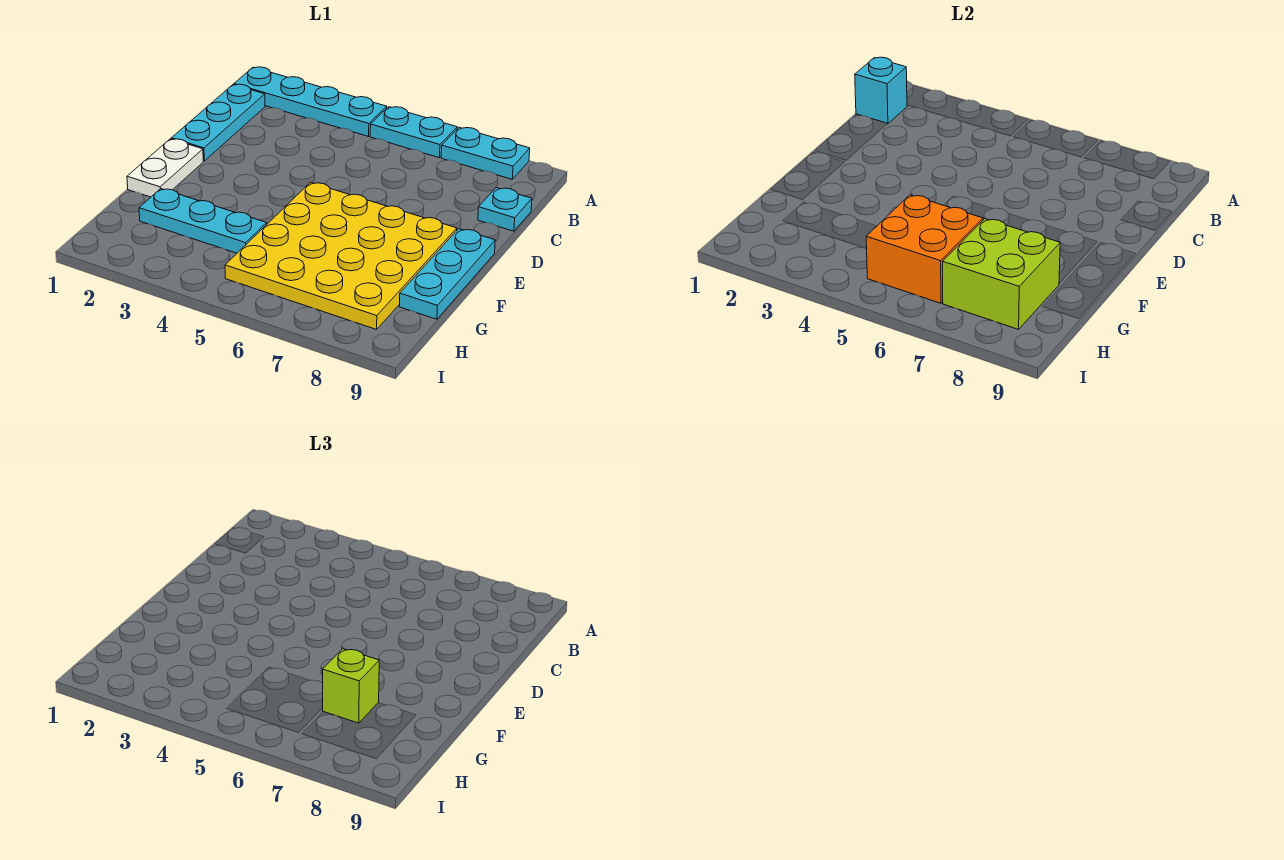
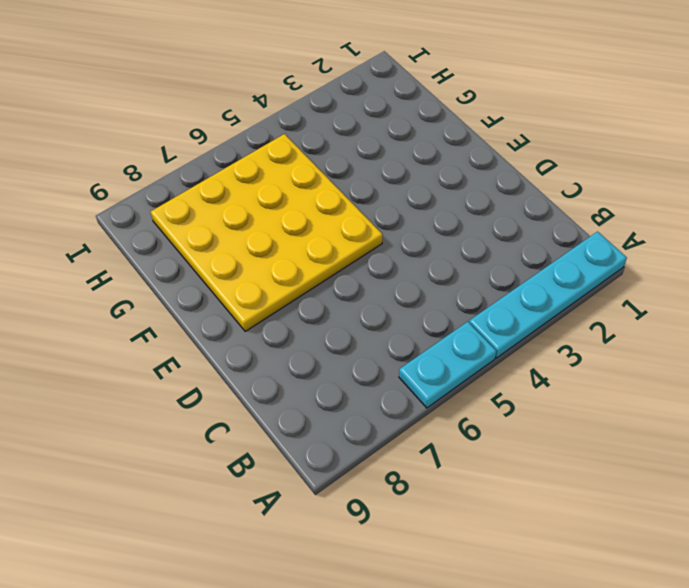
none -> cyan plate A7:A8 level 1
none -> cyan plate B1:D1 level 1
none -> cyan plate C9 level 1

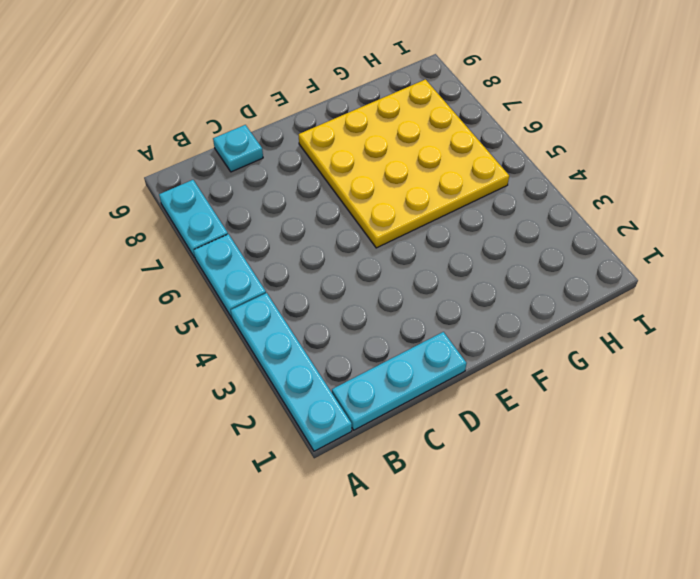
none -> white plate E1:F1 level 1
none -> cyan plate E9:G9 level 1
none -> cyan plate G2:G4 level 1

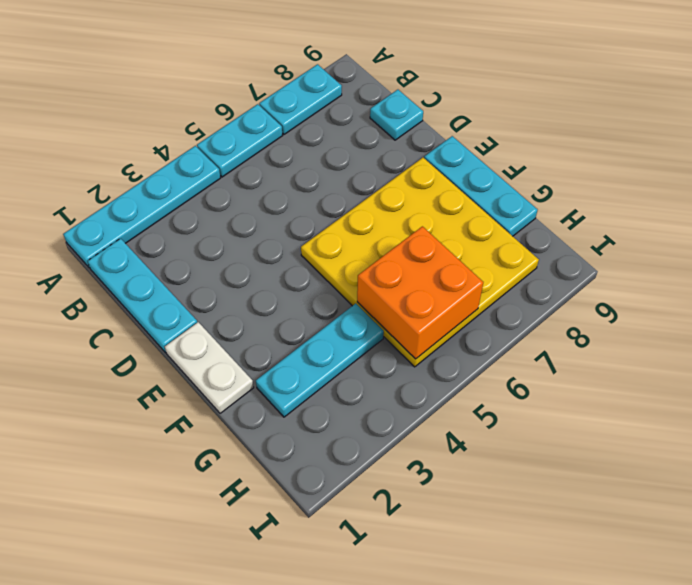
none -> cyan brick B1 level 2
none -> lime brick G7:H8 level 2
none -> lime brick G7 level 3

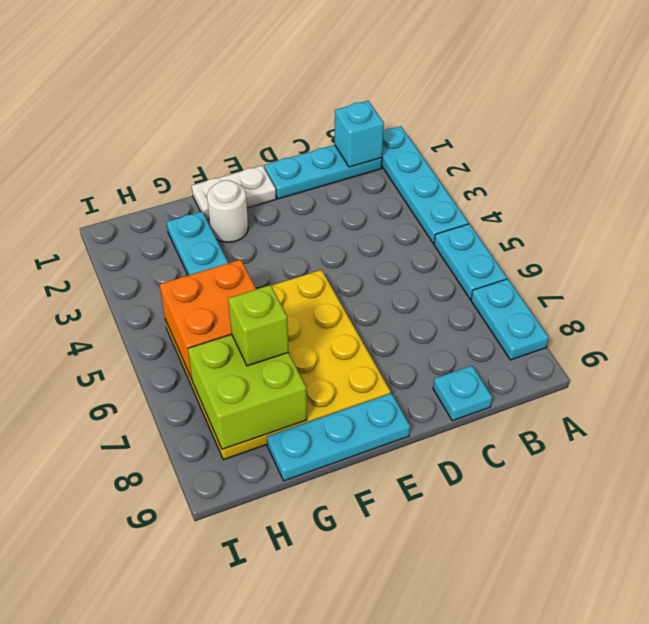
white round brick F2 level 1 -> none

